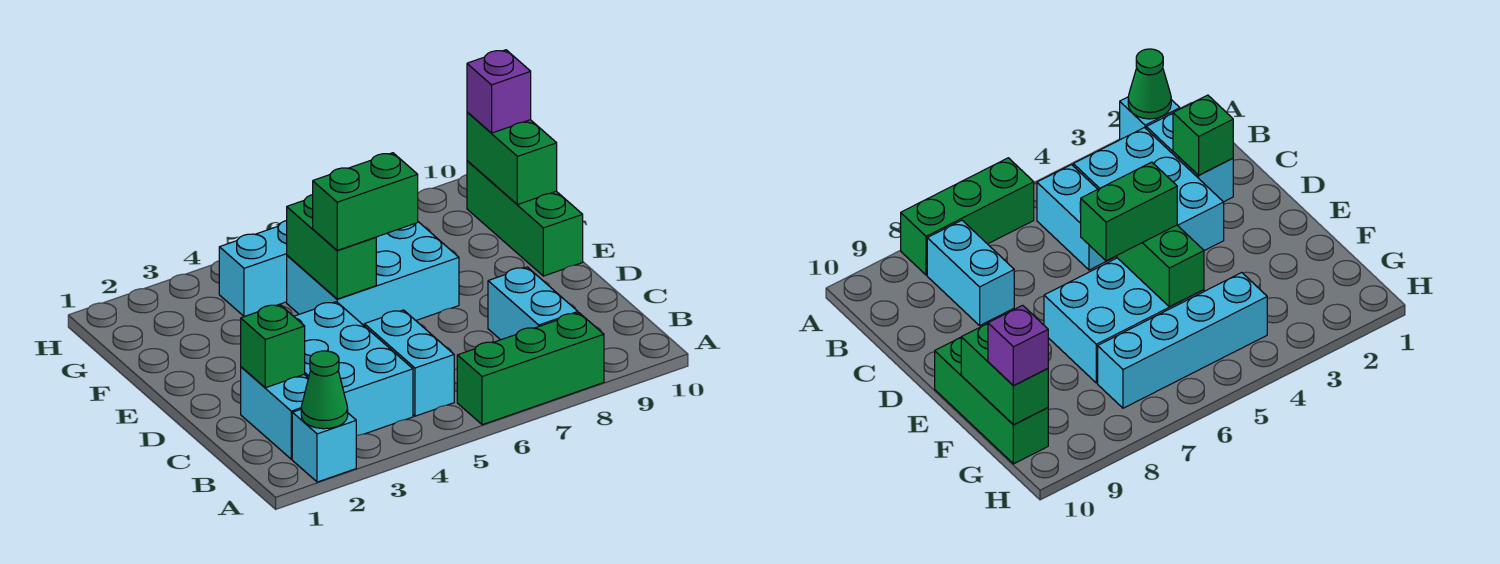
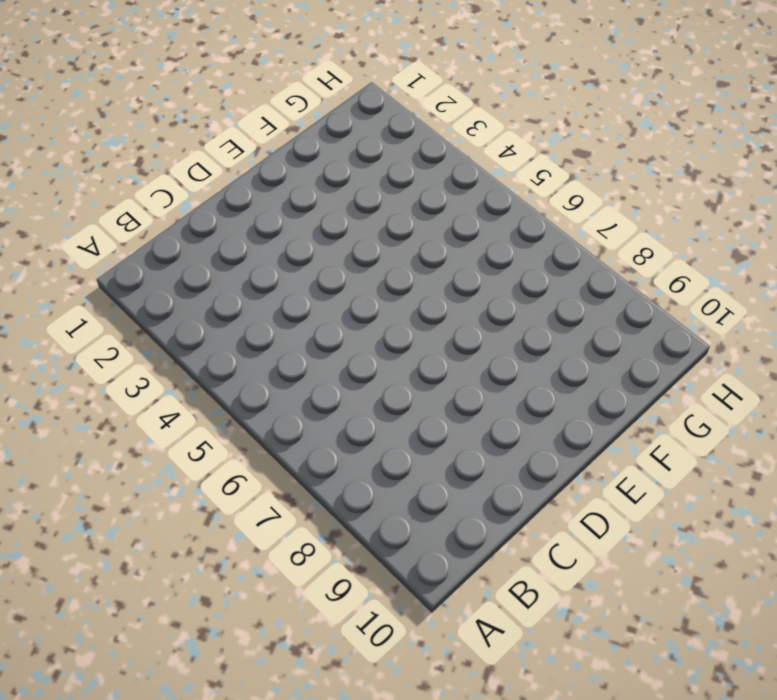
none -> cyan brick A2 level 1
none -> green brick A6:A8 level 1
none -> cyan brick B2:C2 level 1

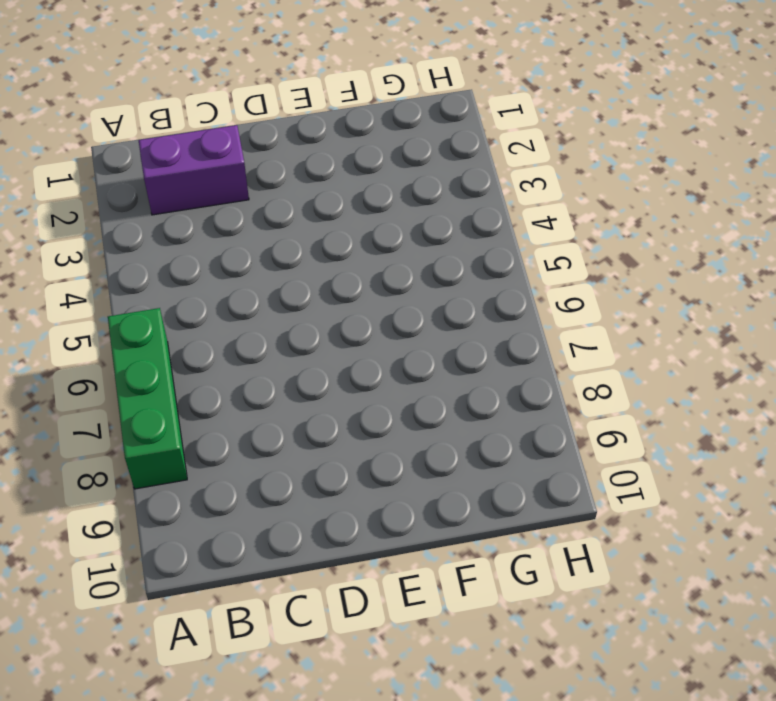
purple brick B2:C2 level 1 -> cyan brick B2:C2 level 1
none -> cyan brick A2 level 1
none -> cyan brick B3:D4 level 1
none -> cyan brick B5:C5 level 1

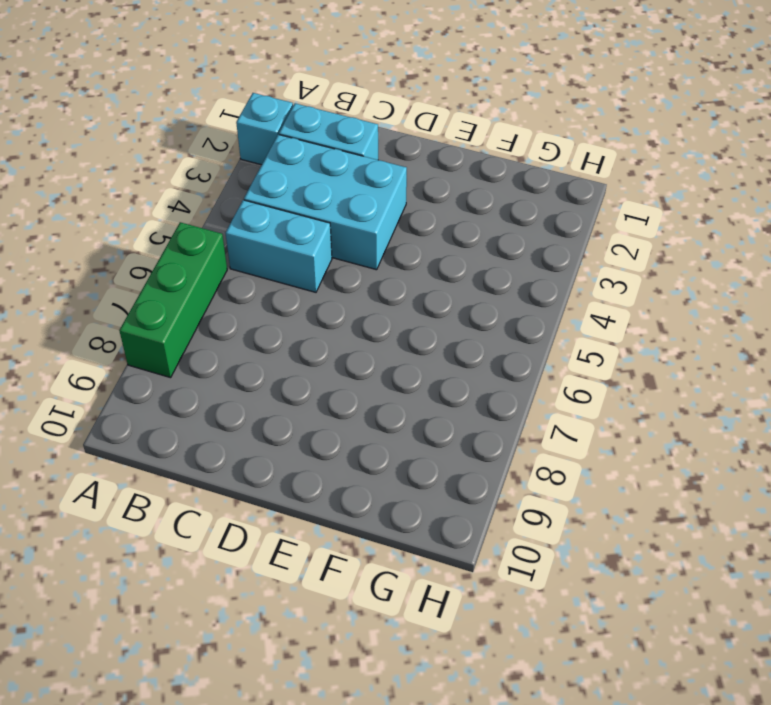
none -> cyan brick B8:C8 level 1
none -> cyan brick E5:F7 level 1
none -> green brick E10:G10 level 1

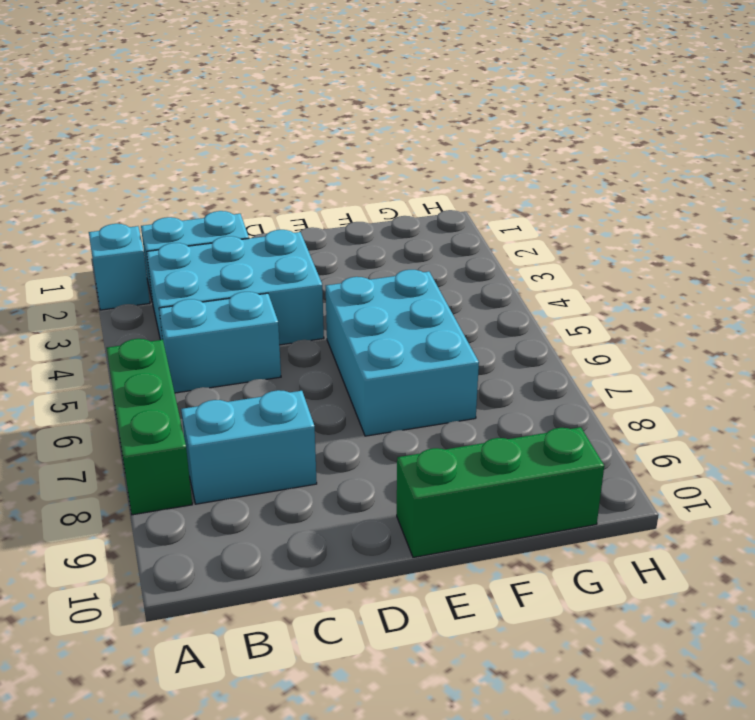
none -> cyan brick G4:G7 level 1
none -> green cone A2 level 2
none -> green brick C2 level 2

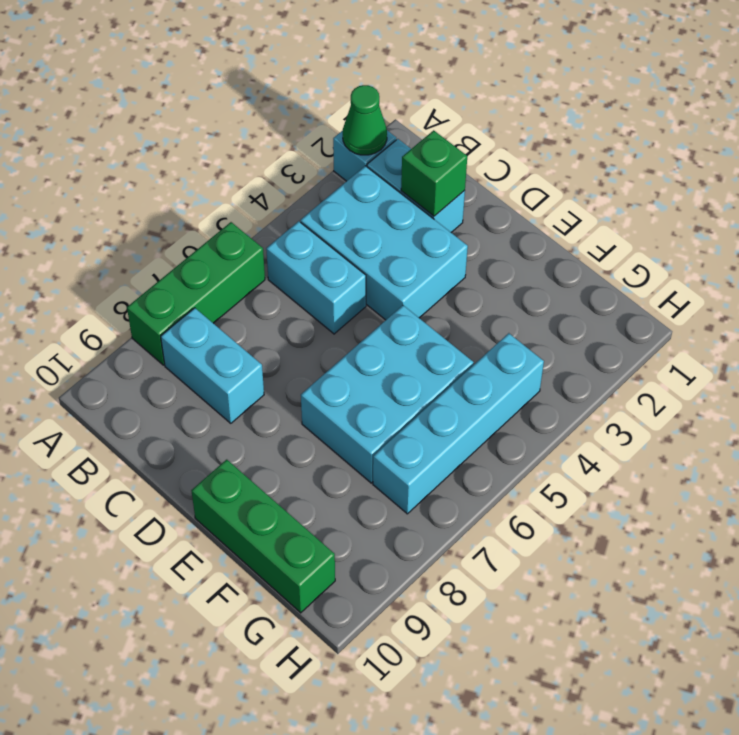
none -> green brick E5:F5 level 2
none -> green brick F10:G10 level 2
none -> green brick E5:E6 level 3

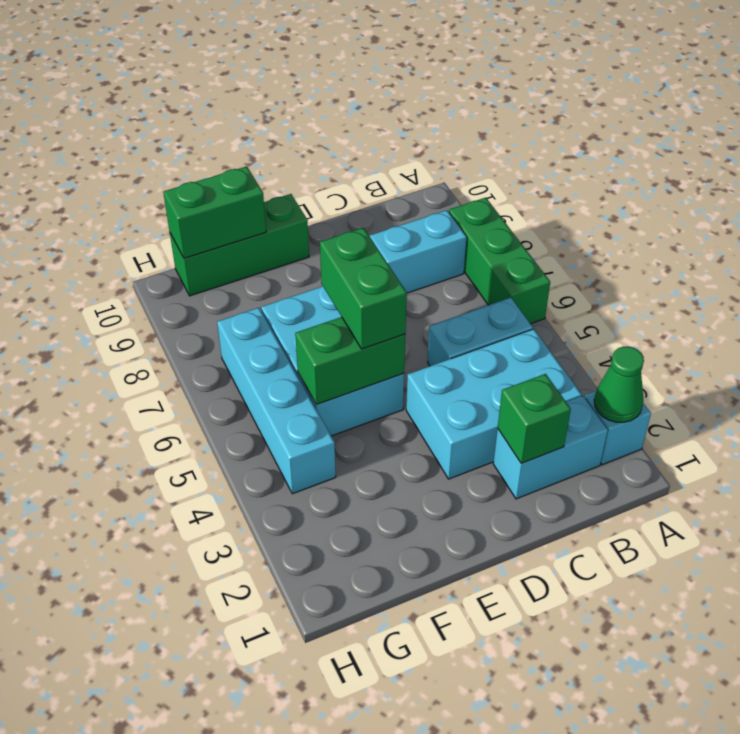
none -> purple brick G10 level 3

